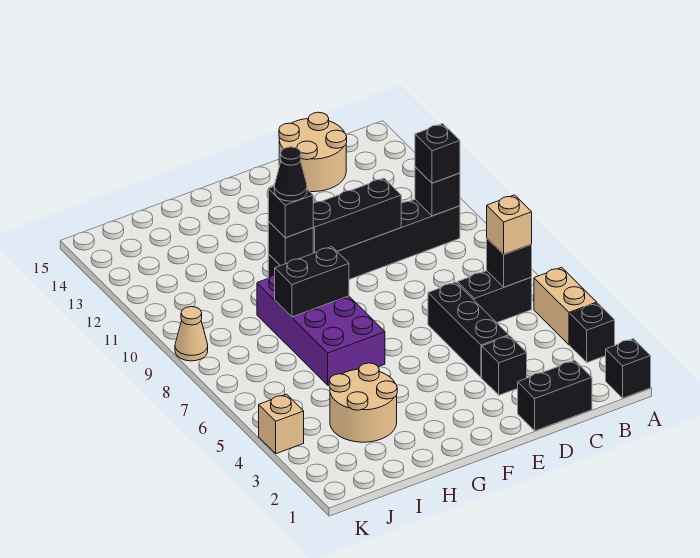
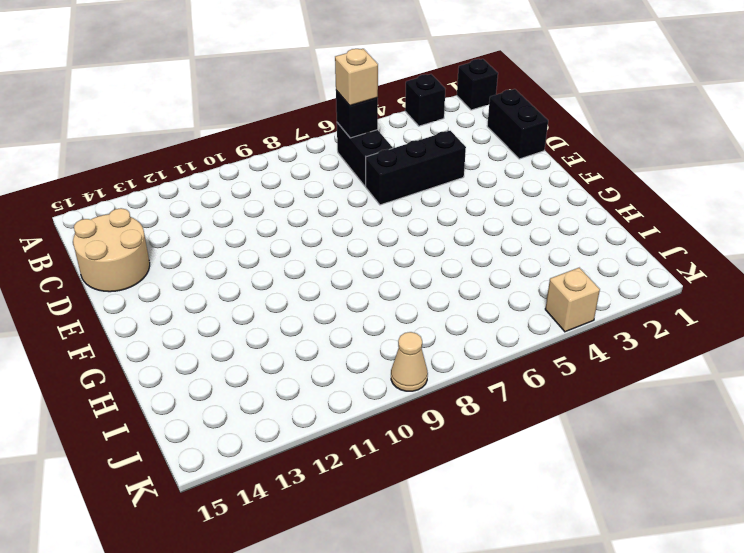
none -> tan brick A4:A5 level 1
none -> black brick B10:G10 level 1
none -> black brick D3 level 1

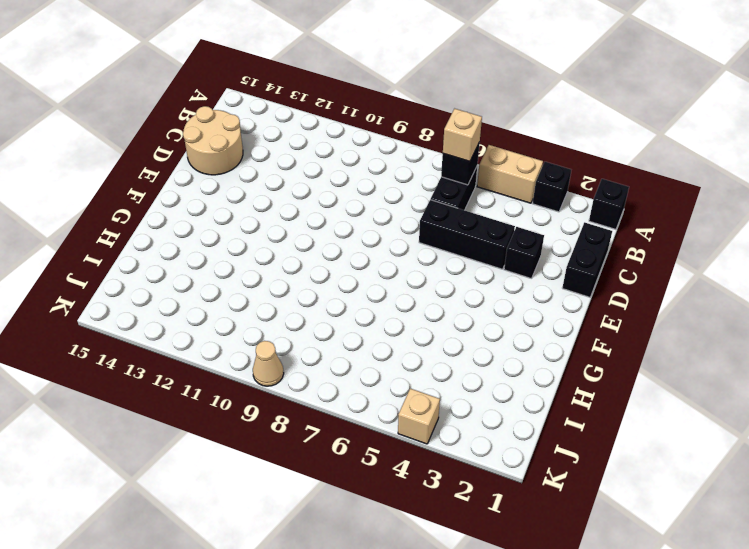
none -> black brick B10:G10 level 1
none -> purple brick G6:H9 level 1
none -> tan round brick H3:I4 level 1

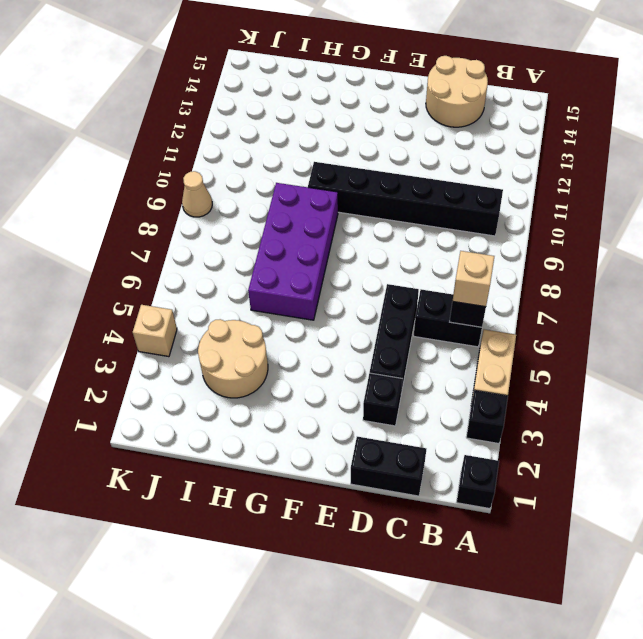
none -> black brick B10 level 2
none -> black brick D10:F10 level 2
none -> black brick G8:H8 level 2

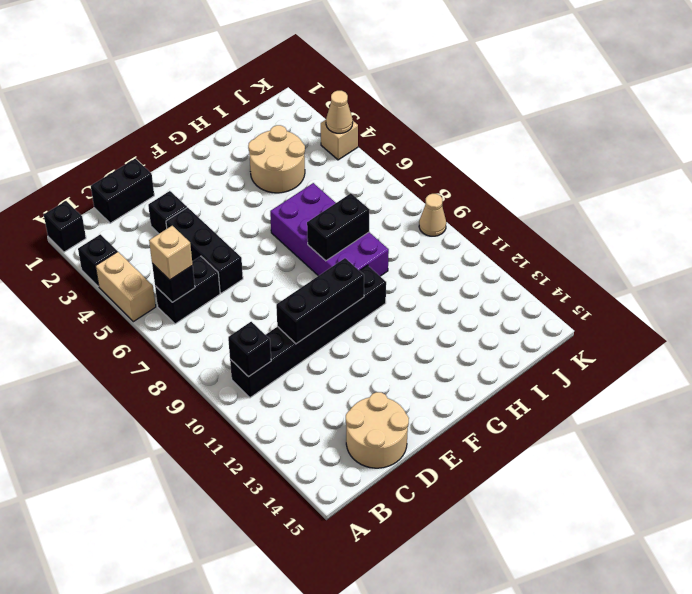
tan cone K4 level 2 -> none
none -> black brick G10 level 2
none -> black brick B10 level 3
none -> black brick G10 level 3

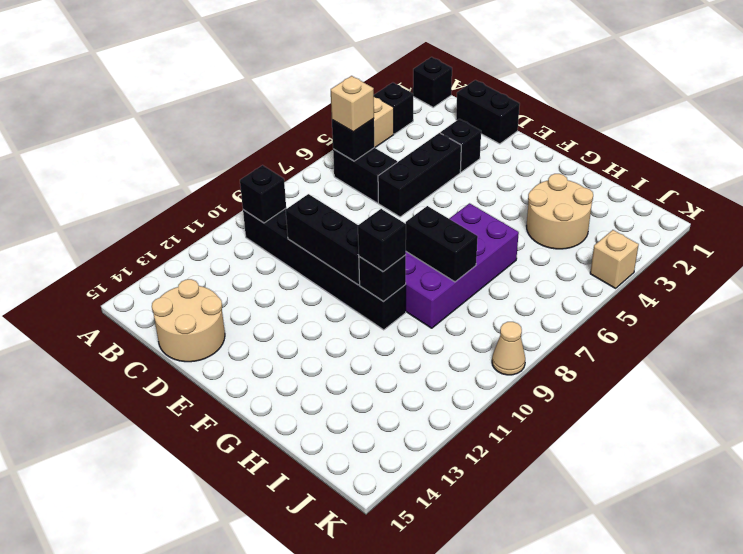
none -> black brick B10 level 3
none -> black cone G10 level 4

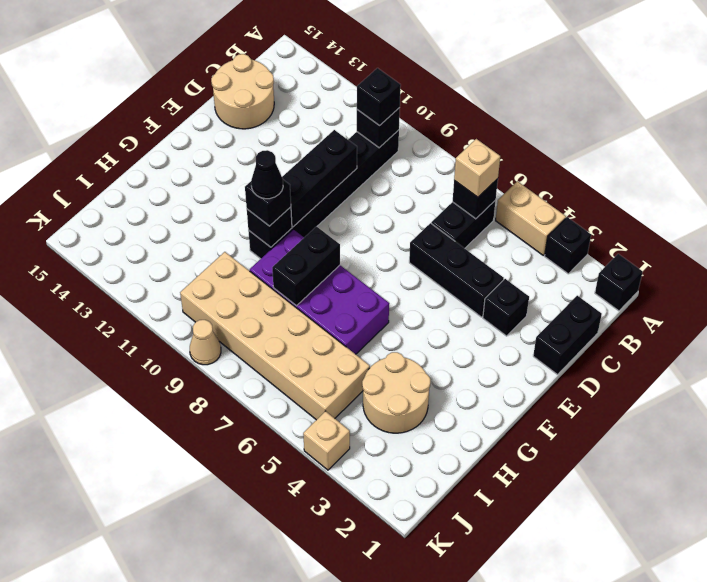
tan brick I5:J10 level 1 -> none

